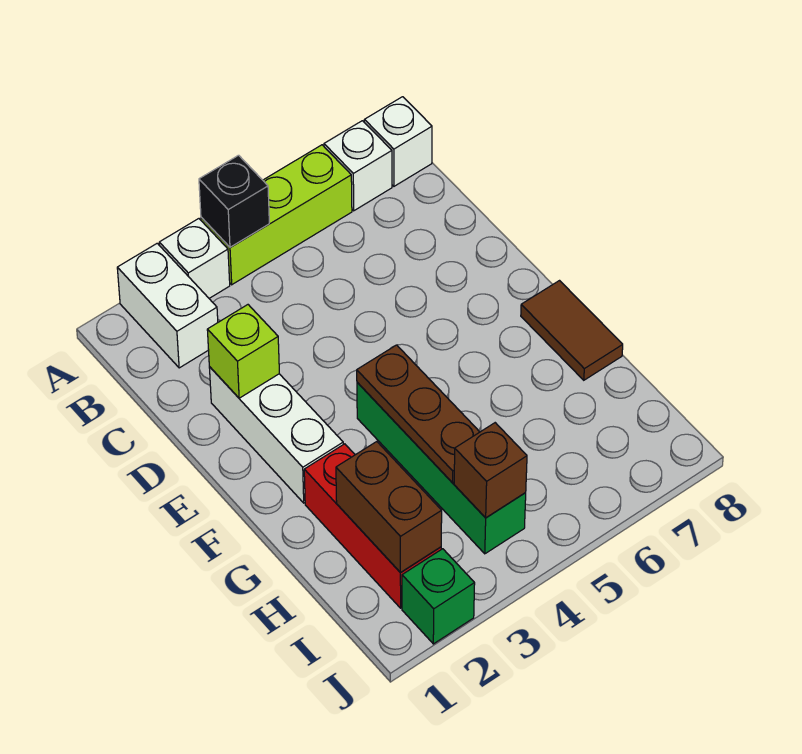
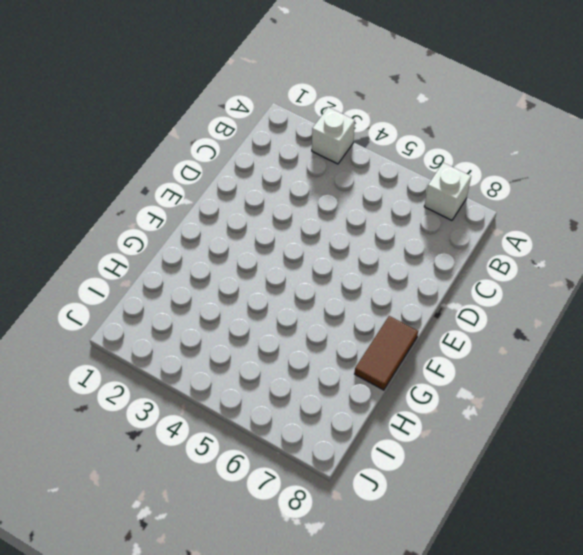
none -> white brick A2:B2 level 1
none -> lime brick A4:A6 level 1
none -> white brick A8 level 1

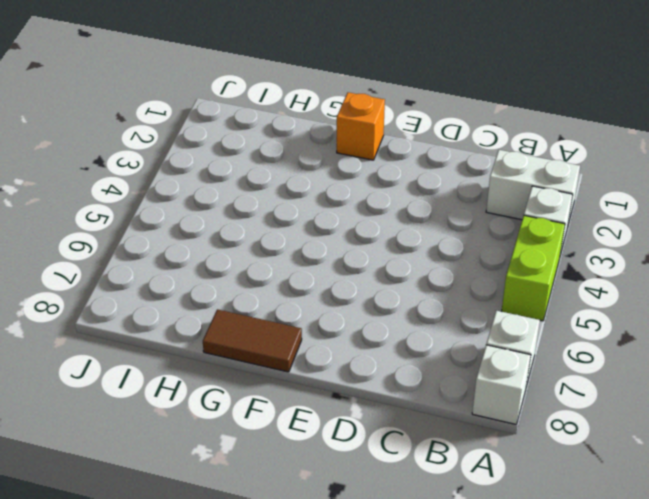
lime brick A4:A5 level 1 -> lime brick A4:A6 level 1
orange brick F1 level 1 -> none
none -> white brick D2:F2 level 1
none -> green brick F4:I4 level 1
none -> red brick G2:I2 level 1

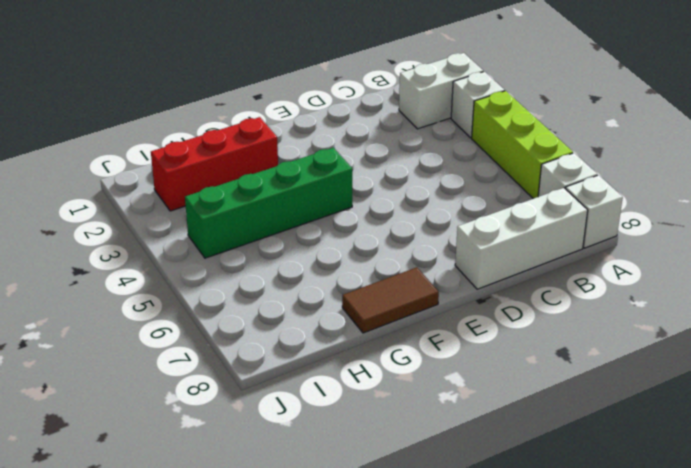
white brick B8:D8 level 1 -> white brick D2:F2 level 1
none -> green brick J2 level 1
none -> black brick A4 level 2
none -> lime brick D2 level 2

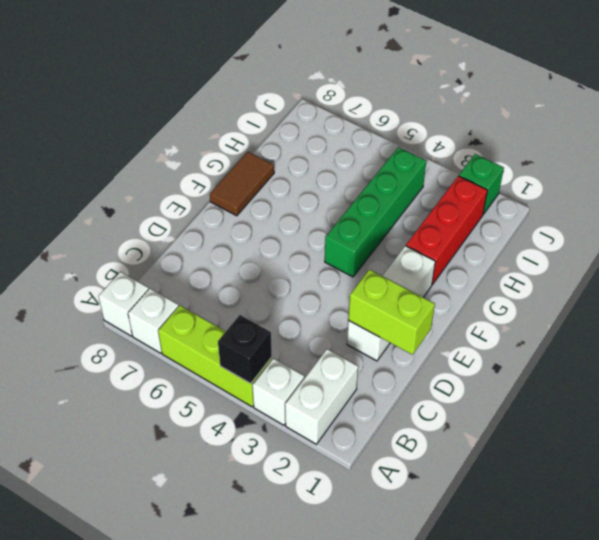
lime brick D1:D2 level 2 -> lime brick D2 level 2
none -> brown plate F4:H4 level 2
none -> brown brick H2:I2 level 2
none -> brown brick I4 level 2

